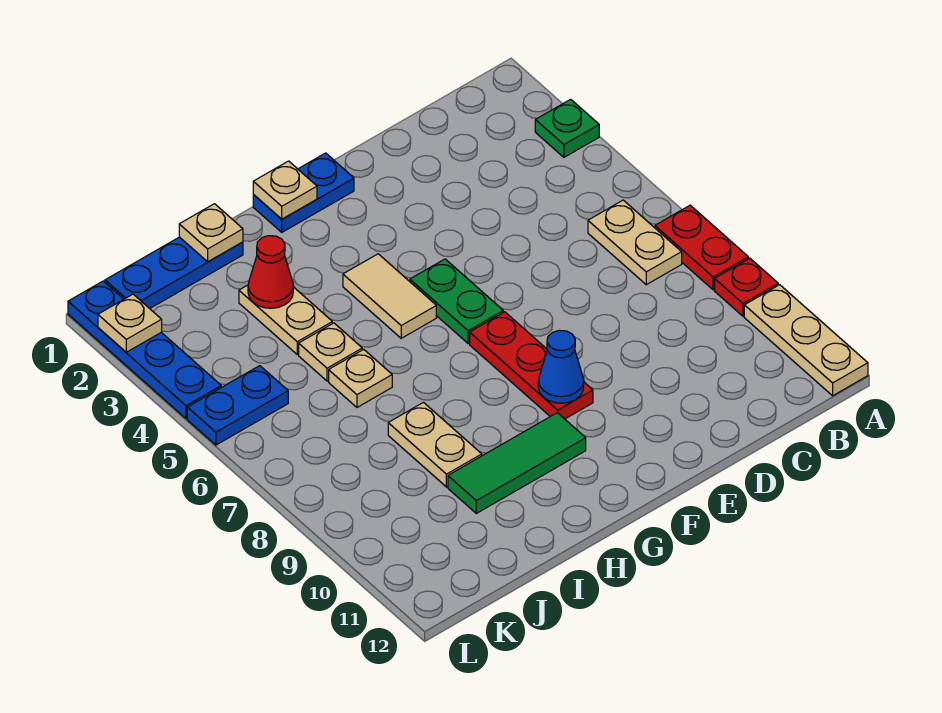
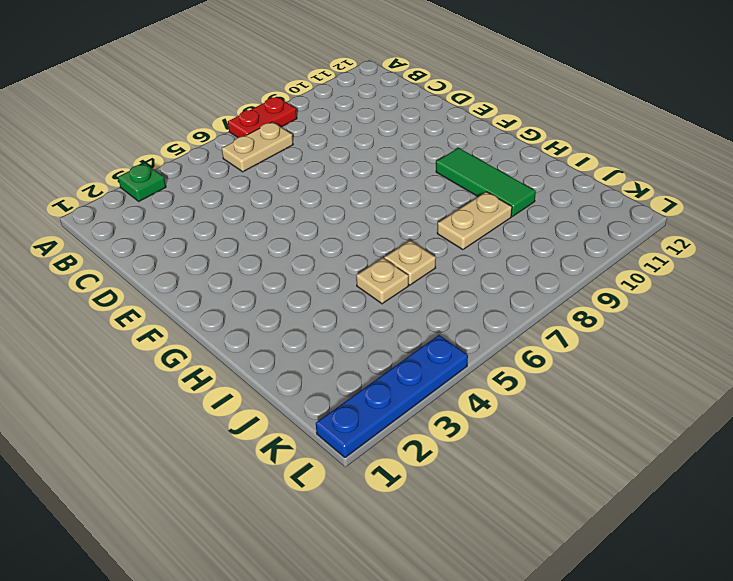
none -> red plate A9 level 1
none -> tan plate A10:A12 level 1
none -> blue plate F1:G1 level 1

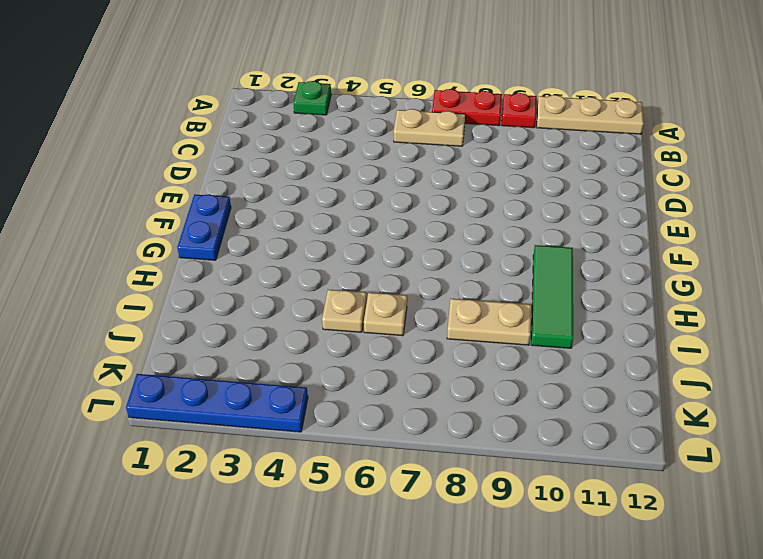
none -> green plate F5:F6 level 1
none -> red plate F7:F9 level 1
none -> tan tile G4:G5 level 1

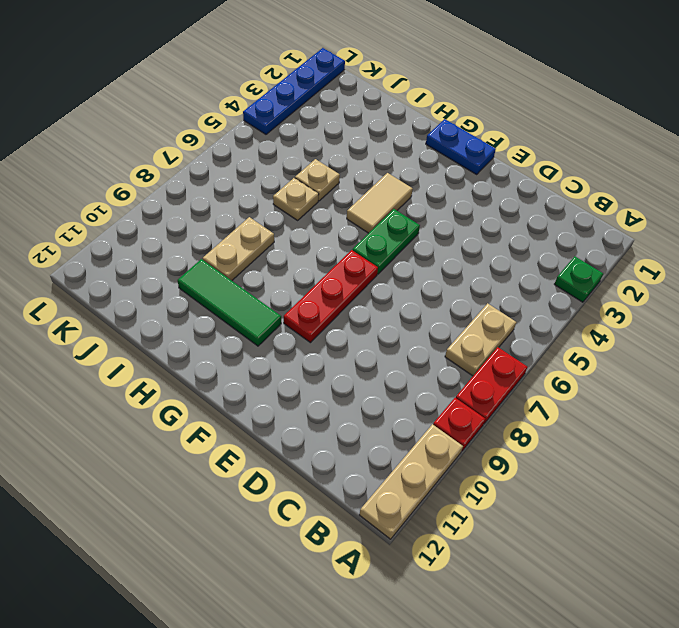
none -> blue plate I1:K1 level 1
none -> tan plate I3:I4 level 1
none -> blue plate K5:L5 level 1

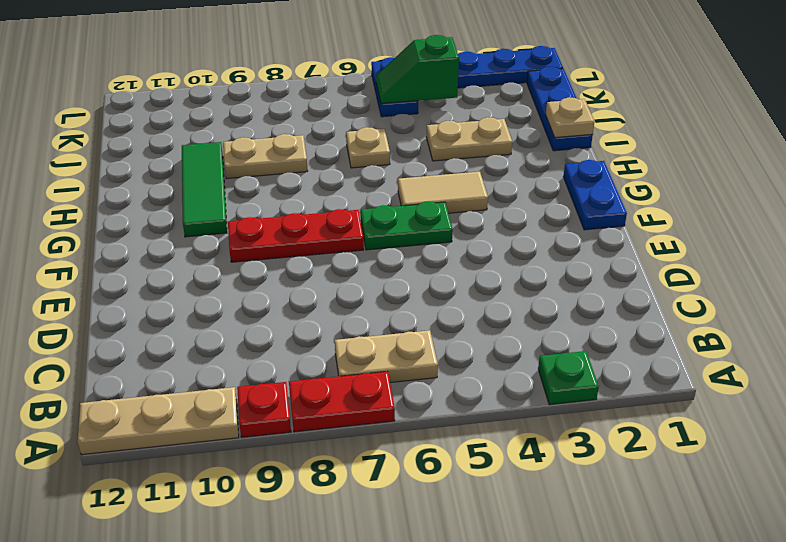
green slope K4:K5 level 2 top 4 -> none
none -> tan plate I5 level 1
none -> blue cone F9 level 2
none -> tan plate G1 level 2

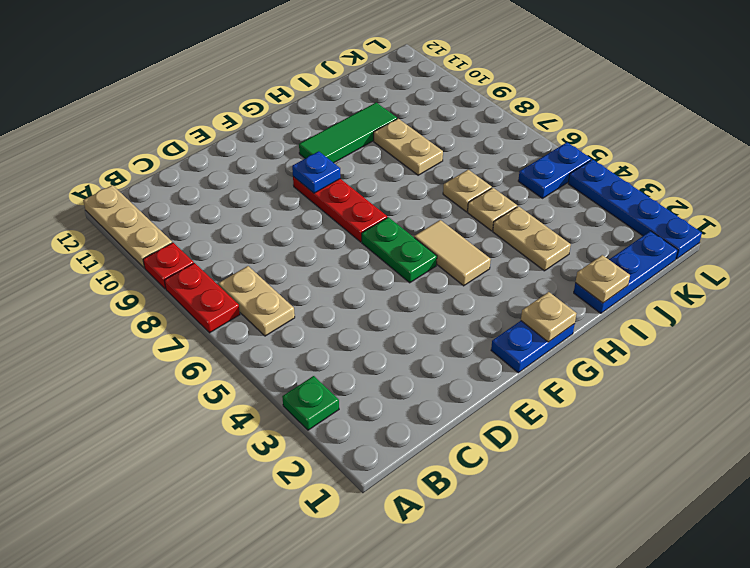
blue plate F9 level 2 -> blue cone F9 level 2
none -> red cone I3 level 2
none -> tan plate L2 level 2

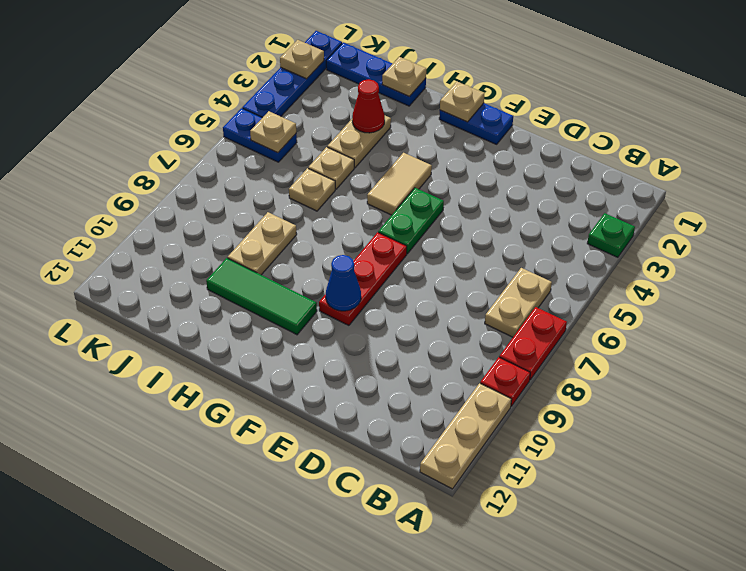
tan plate K5 level 2 -> none

